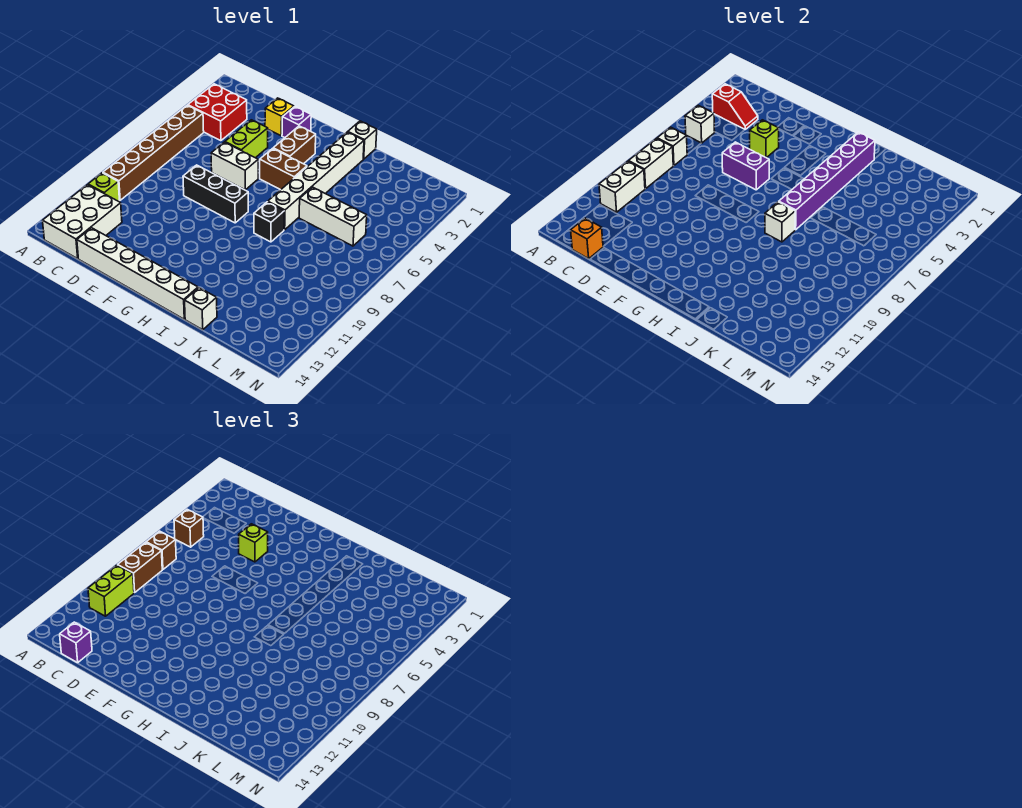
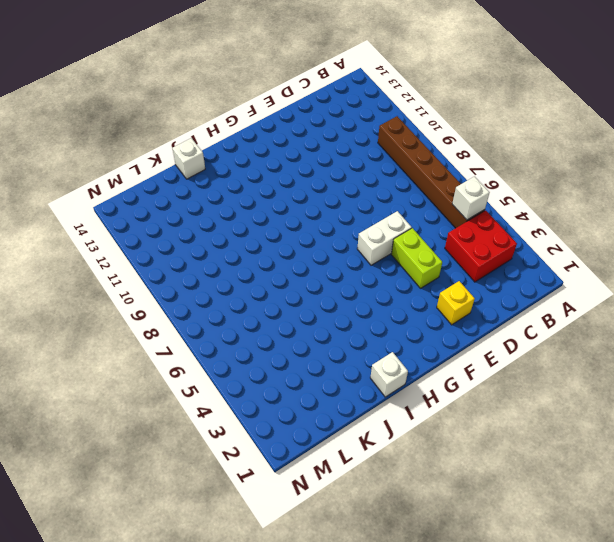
none -> lime brick B11 level 1
none -> white brick B12:C14 level 1
none -> white brick D14:I14 level 1
none -> black brick E8:G8 level 1

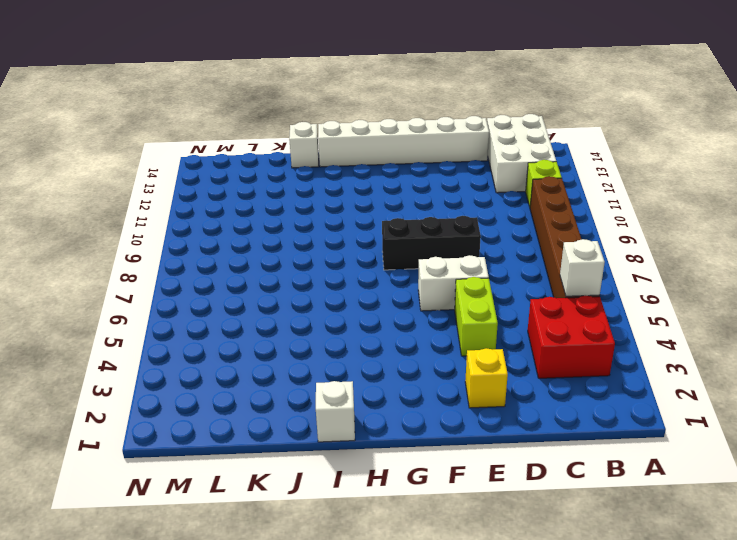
none -> purple brick F2 level 1
none -> brown brick G3:G4 level 1
none -> brown brick G5:H5 level 1
none -> white brick I2:I7 level 1

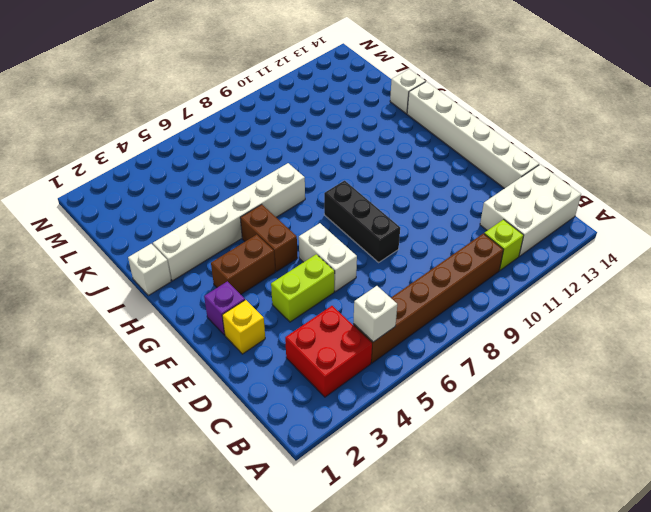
none -> black brick I8 level 1
none -> white brick J6:L6 level 1
none -> red slope B3:C3 level 2 top B
none -> white brick B7 level 2

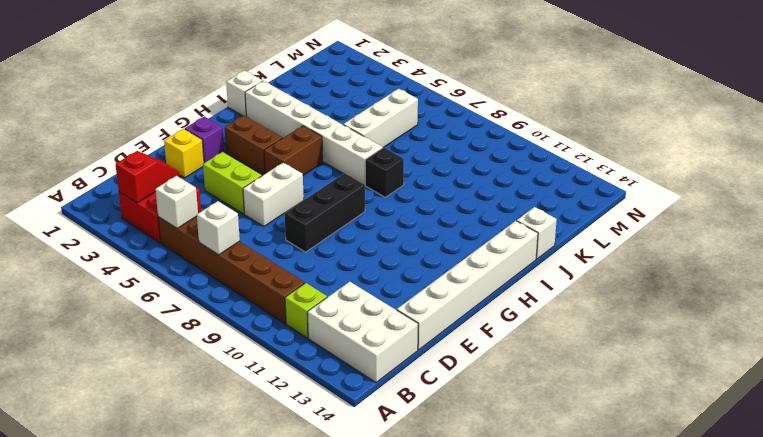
none -> white brick B8:B9 level 2
none -> white brick B10:B11 level 2
none -> orange brick C14 level 2
none -> lime brick E4 level 2

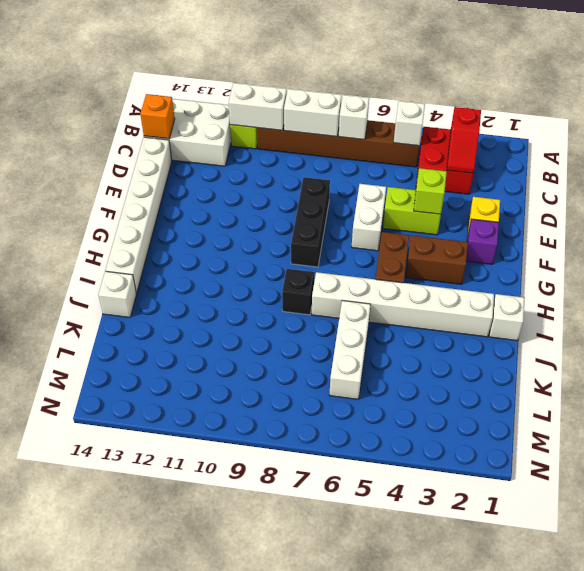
none -> purple brick E6:F6 level 2
none -> purple brick I2:I7 level 2
none -> white brick I8 level 2
none -> brown brick B5 level 3

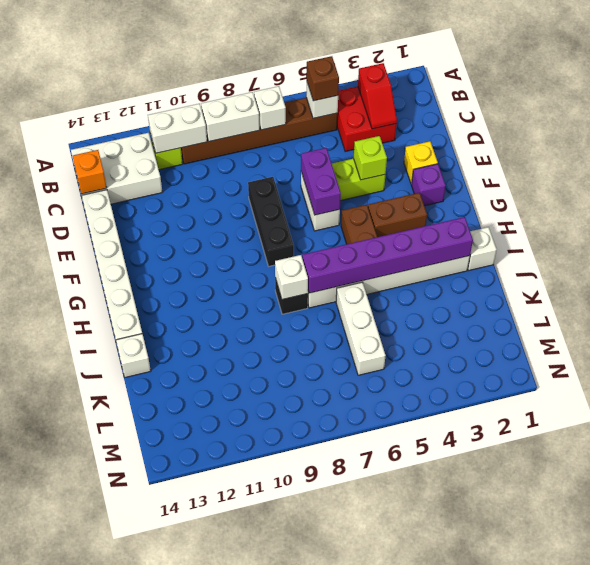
none -> brown brick B7 level 3
none -> brown brick B8:B9 level 3
none -> lime brick B10:B11 level 3
none -> purple brick C14 level 3

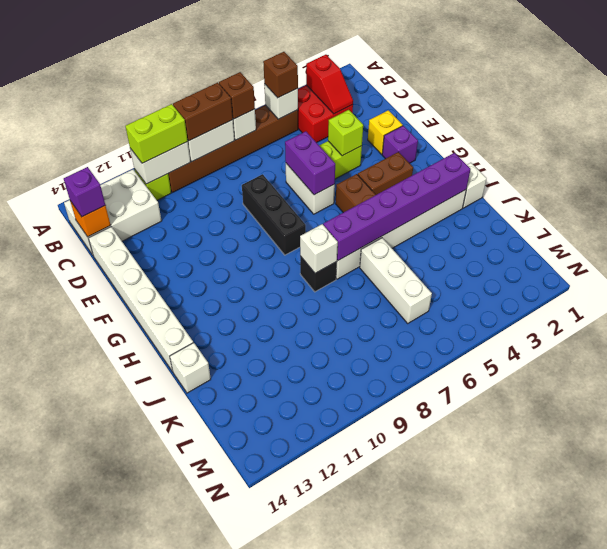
none -> lime brick E4 level 3

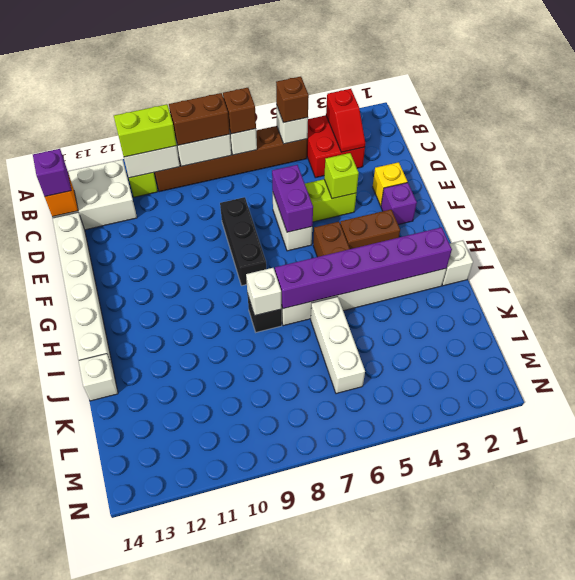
none -> lime brick E4 level 3

